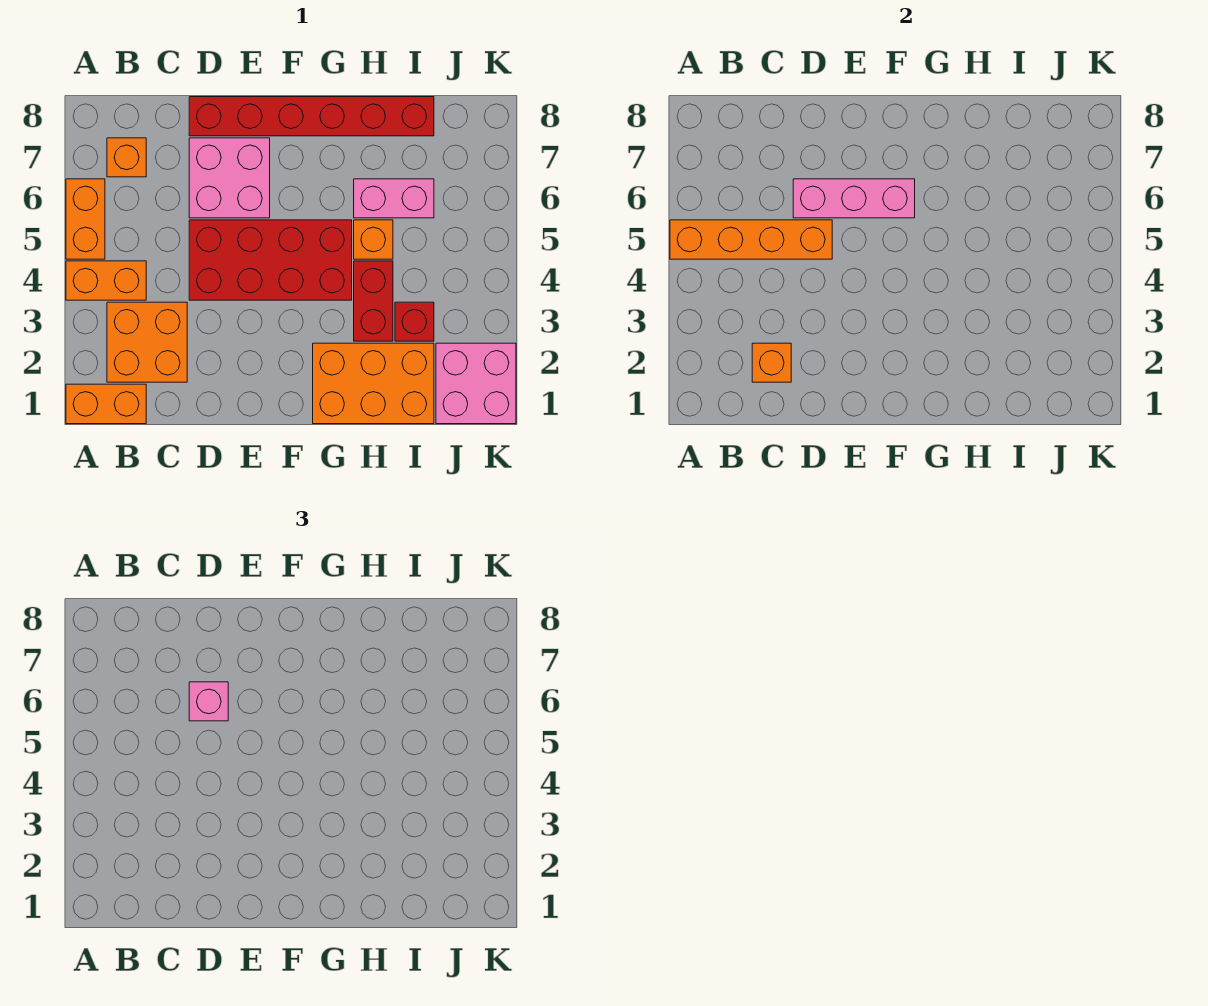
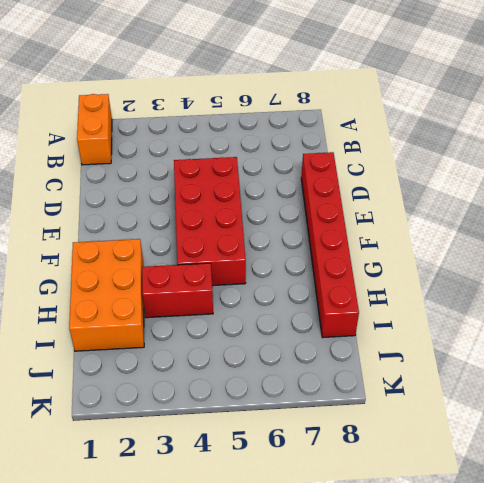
none -> orange brick A4:B4 level 1
none -> orange brick A5:A6 level 1
none -> orange brick B2:C3 level 1

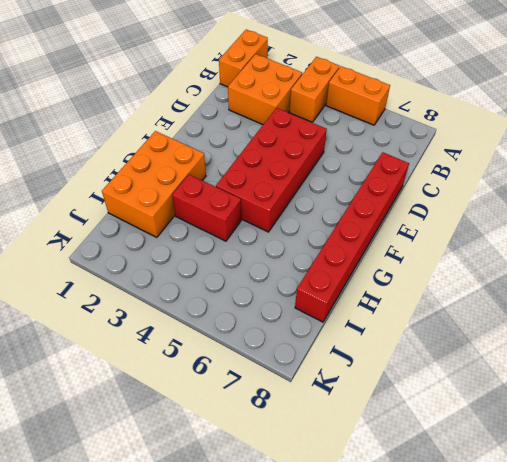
none -> orange brick B7 level 1
none -> pink brick D6:E7 level 1
none -> orange brick H5 level 1

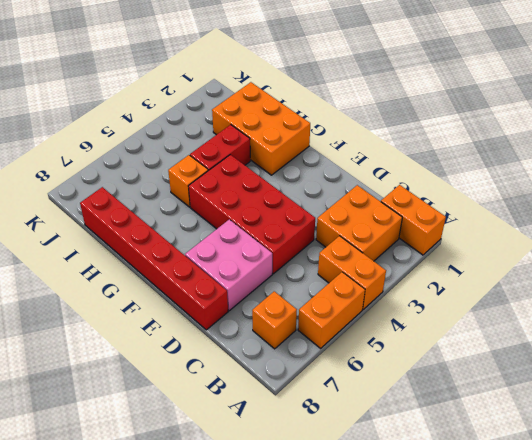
none -> pink brick H6:I6 level 1
none -> red brick I3 level 1
none -> pink brick J1:K2 level 1

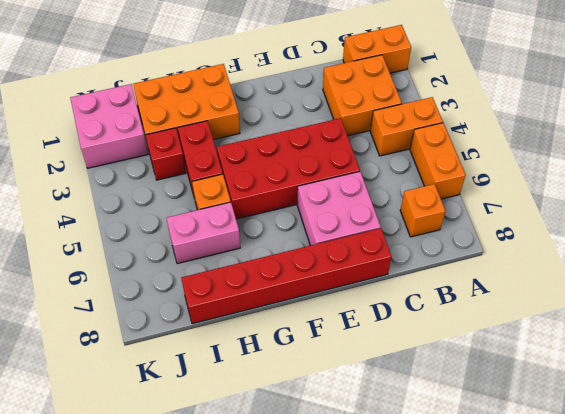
none -> orange brick A5:D5 level 2
none -> orange brick C2 level 2
none -> pink brick D6:F6 level 2

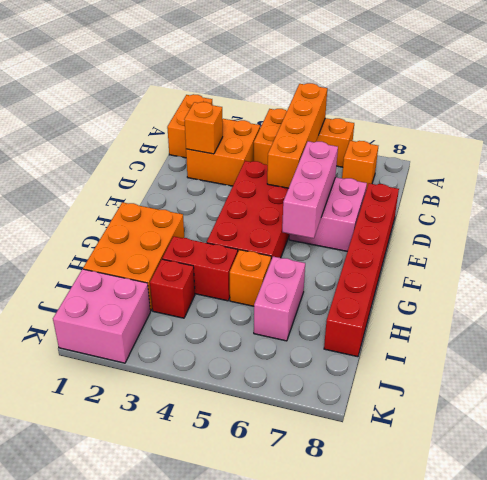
none -> pink brick D6 level 3

